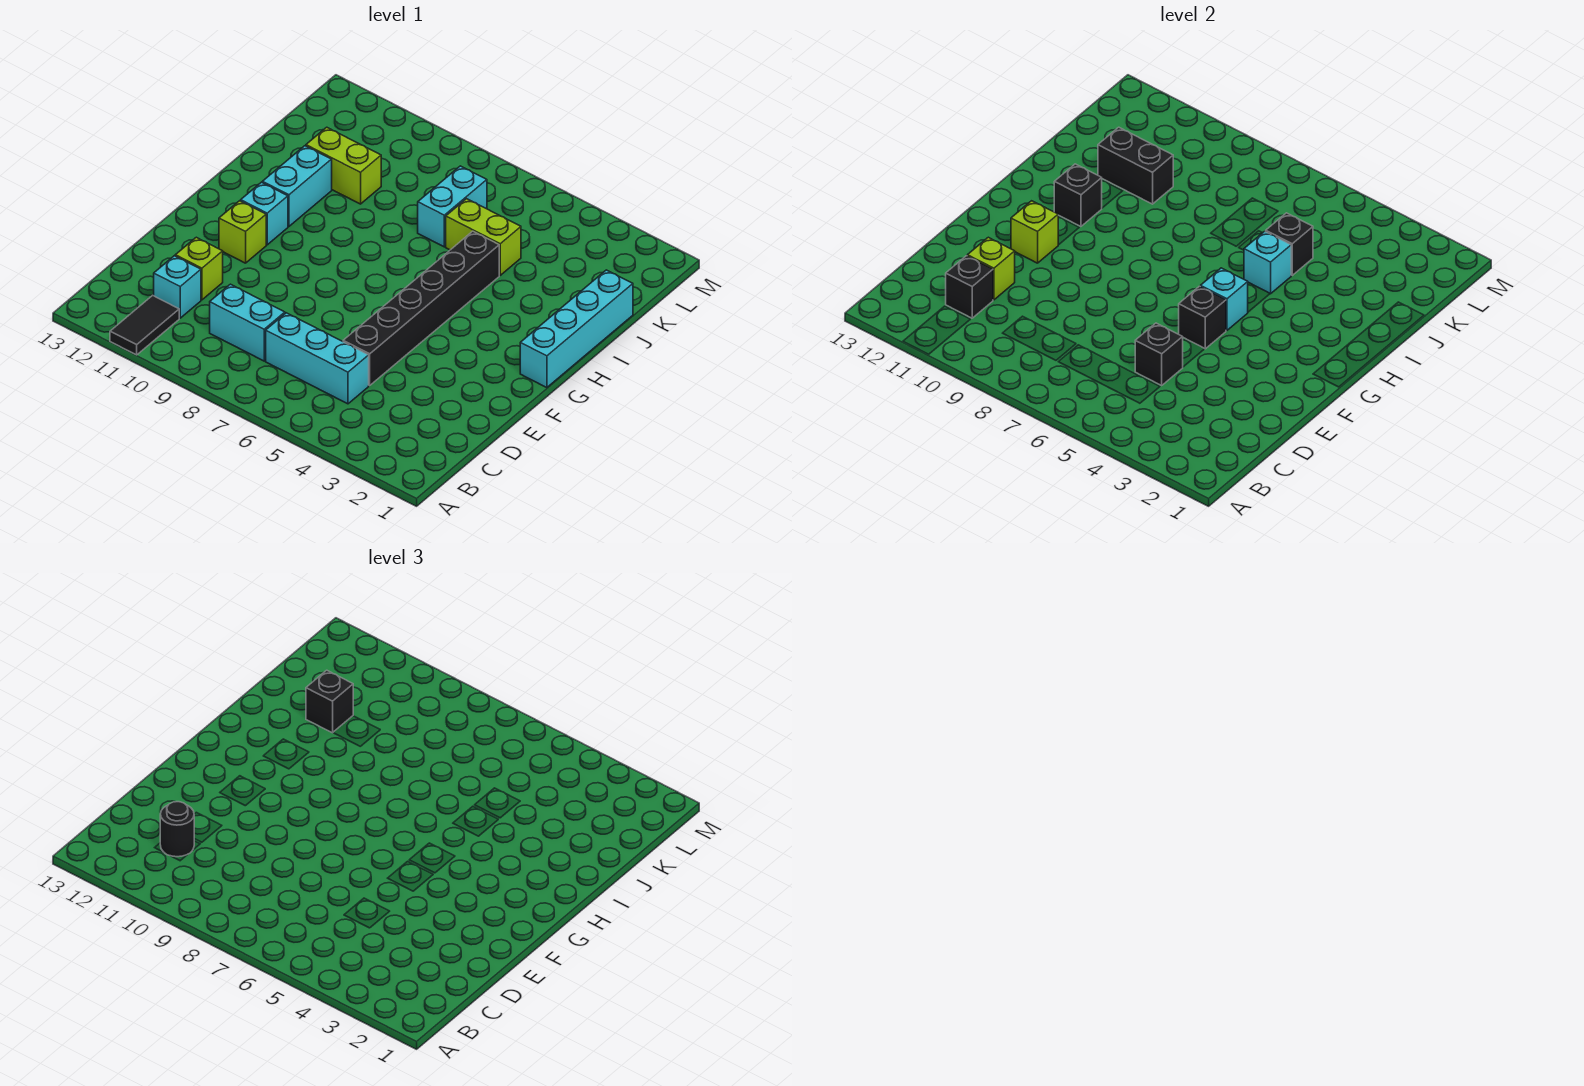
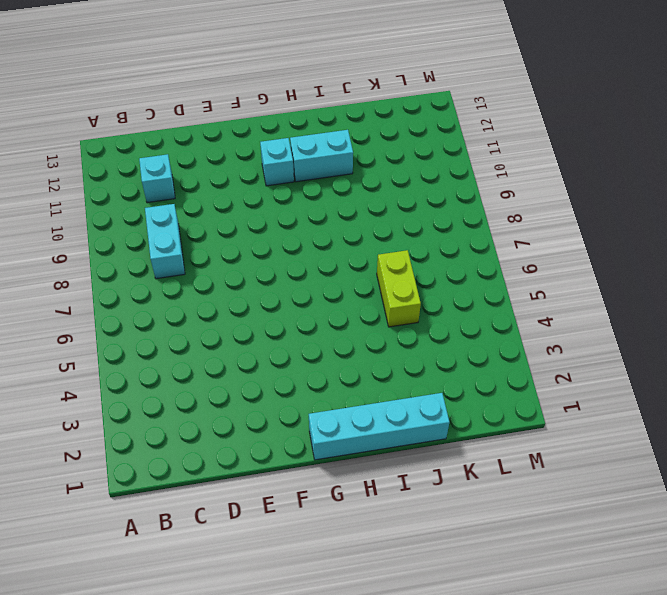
none -> black tile A11:B11 level 1
none -> cyan brick C5:C7 level 1
none -> black brick D5:I5 level 1

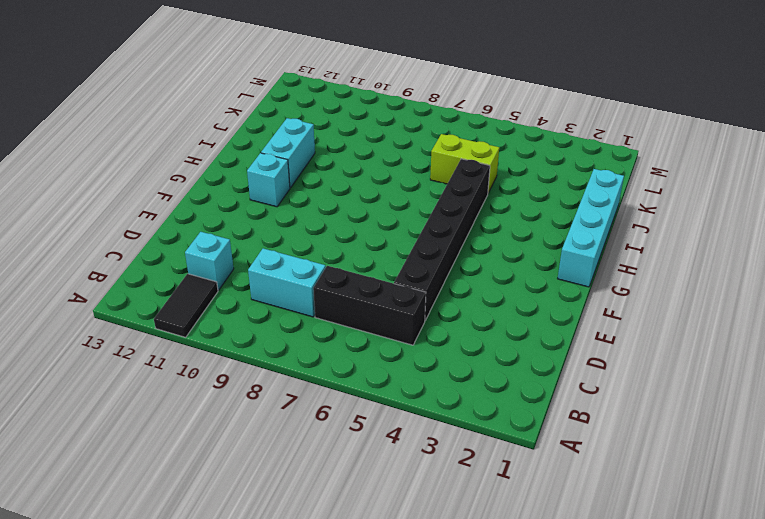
black brick C5:C7 level 1 -> cyan brick C5:C7 level 1
none -> lime brick D11 level 1
none -> lime brick F11 level 1
none -> cyan brick J7:K7 level 1

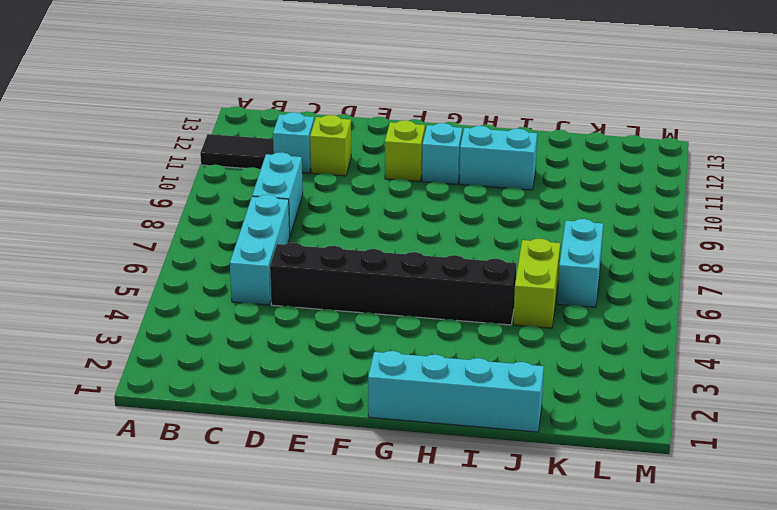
cyan brick K6:K7 level 1 -> cyan brick J7:K7 level 1
none -> lime brick J10:J11 level 1
none -> black brick C11 level 2
none -> black brick D5 level 2

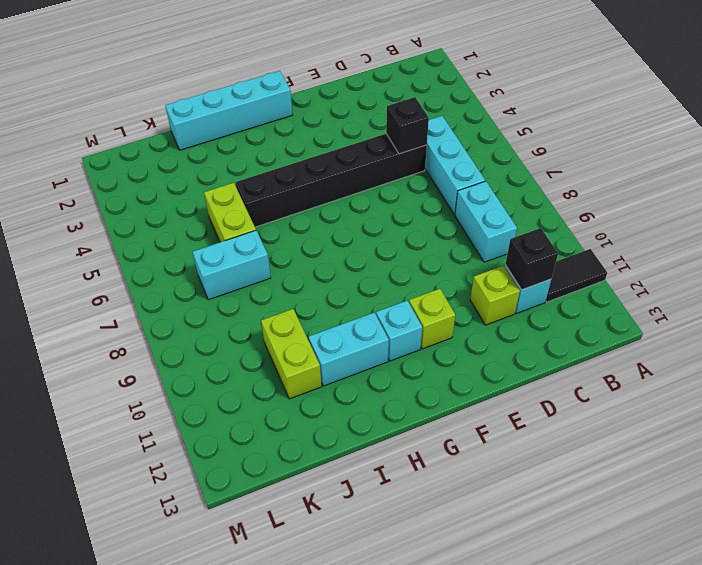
none -> lime brick D11 level 2
none -> black brick F5 level 2
none -> lime brick F11 level 2

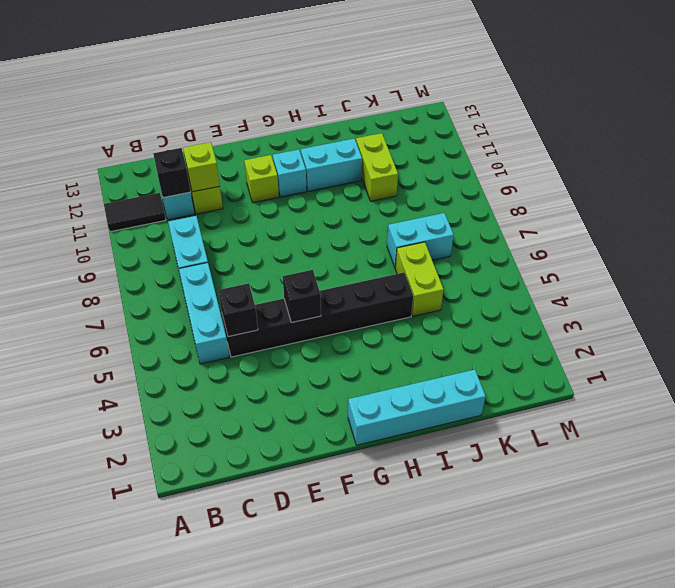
none -> lime brick F11 level 2
none -> cyan brick G5 level 2
none -> black brick H11 level 2

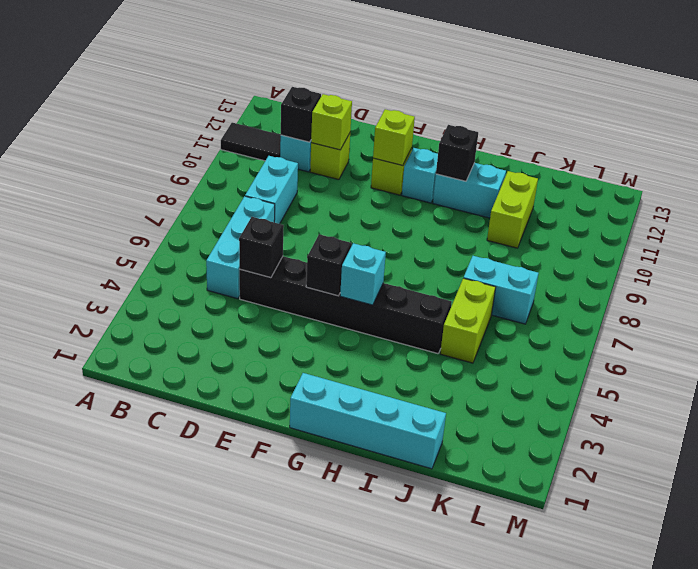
none -> cyan brick I5 level 2
none -> black brick J5 level 2
none -> black brick J10:J11 level 2

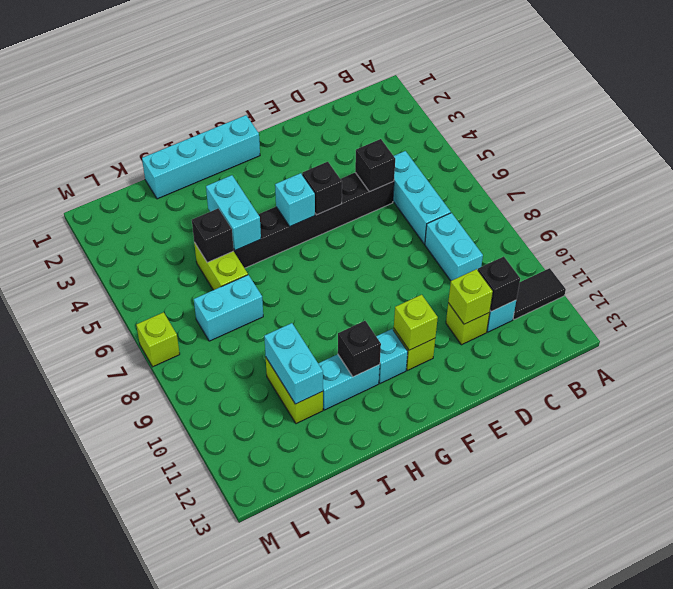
cyan brick I4:I5 level 2 -> cyan brick I5 level 2
cyan brick J10:J11 level 2 -> black brick J10:J11 level 2
lime brick M7 level 1 -> none
none -> black round brick C11 level 3
none -> black brick J11 level 3

